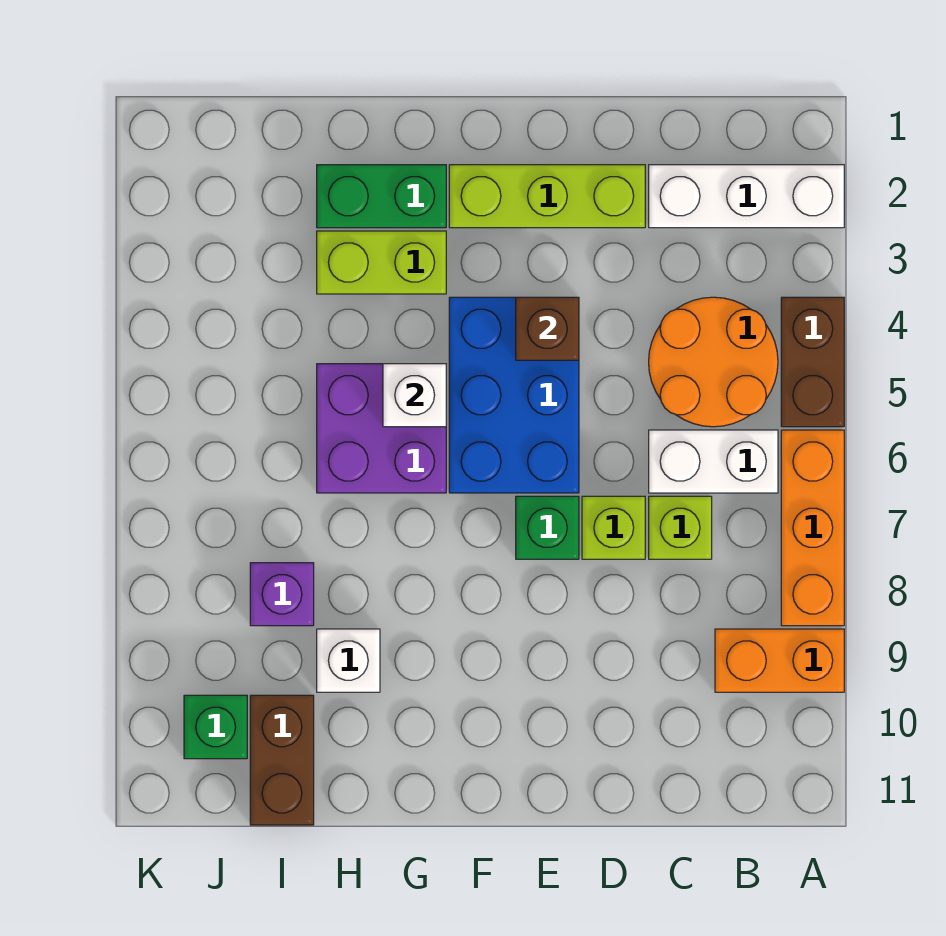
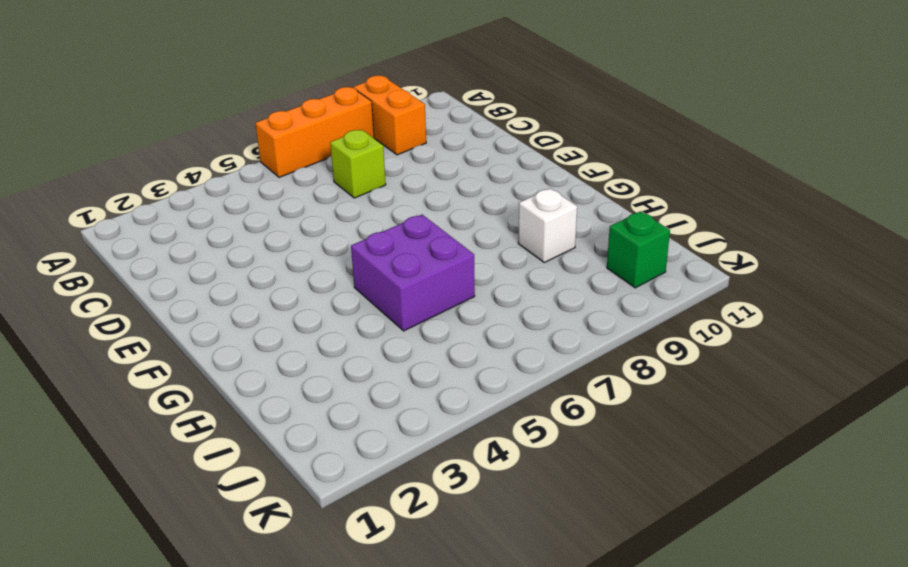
none -> white brick A2:C2 level 1
none -> brown brick A4:A5 level 1
none -> orange round brick B4:C5 level 1

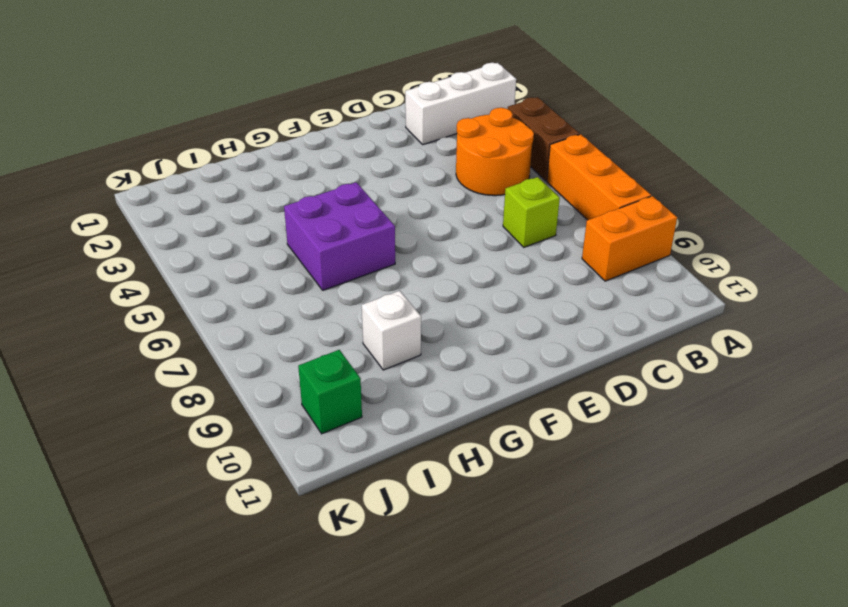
none -> white brick B6:C6 level 1
none -> lime brick D2:F2 level 1
none -> lime brick D7 level 1

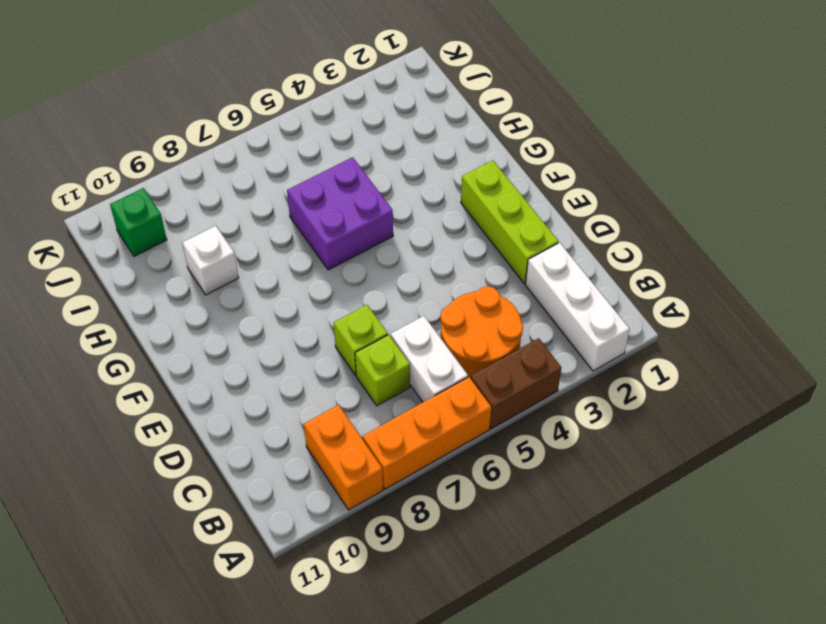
none -> blue brick E4:F6 level 1
none -> green brick E7 level 1
none -> green brick G2:H2 level 1

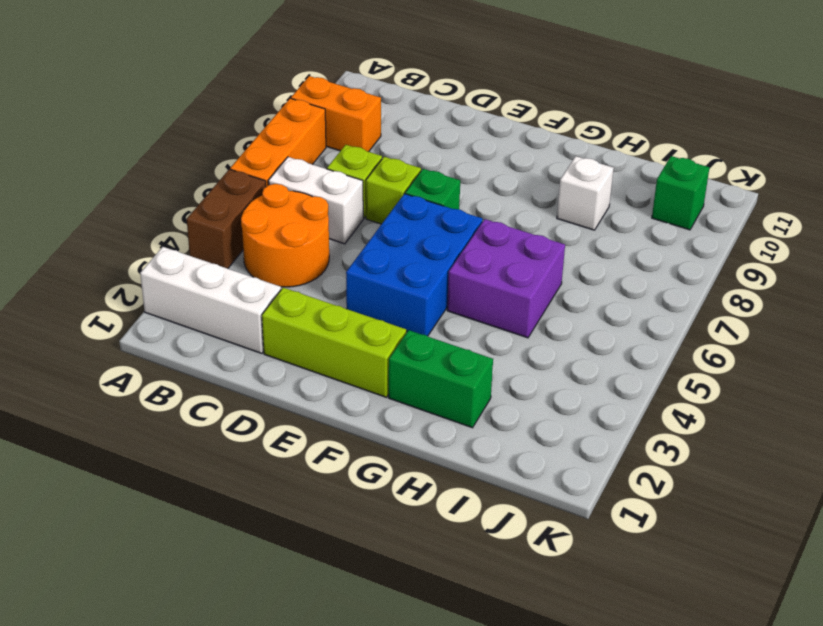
none -> lime brick G3:H3 level 1
none -> purple brick I8 level 1
none -> brown brick I10:I11 level 1

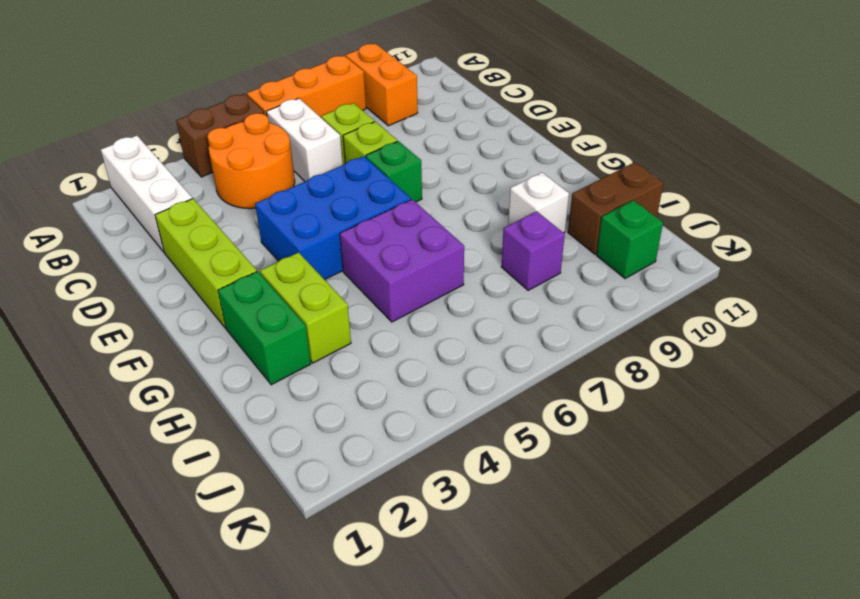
none -> brown brick E4 level 2
none -> white brick G5 level 2

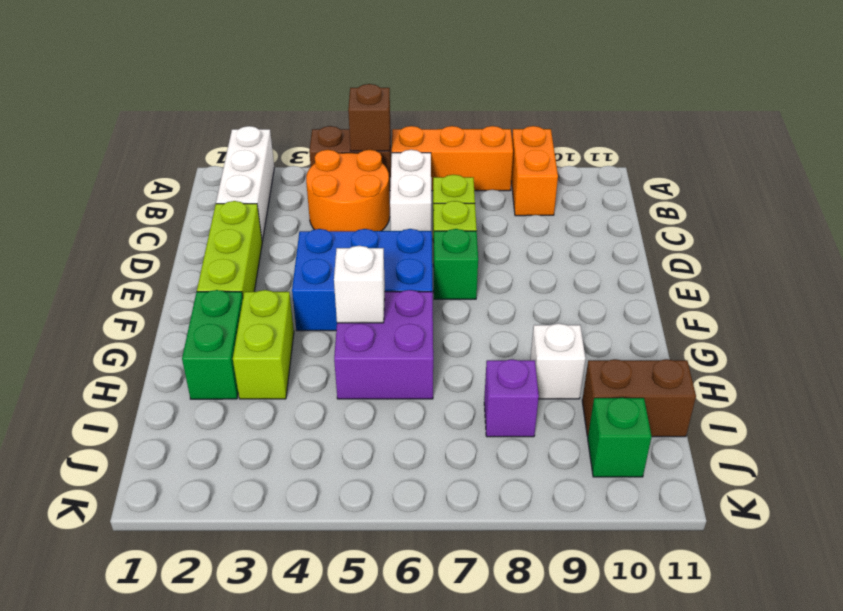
brown brick A5 level 2 -> brown brick E4 level 2

